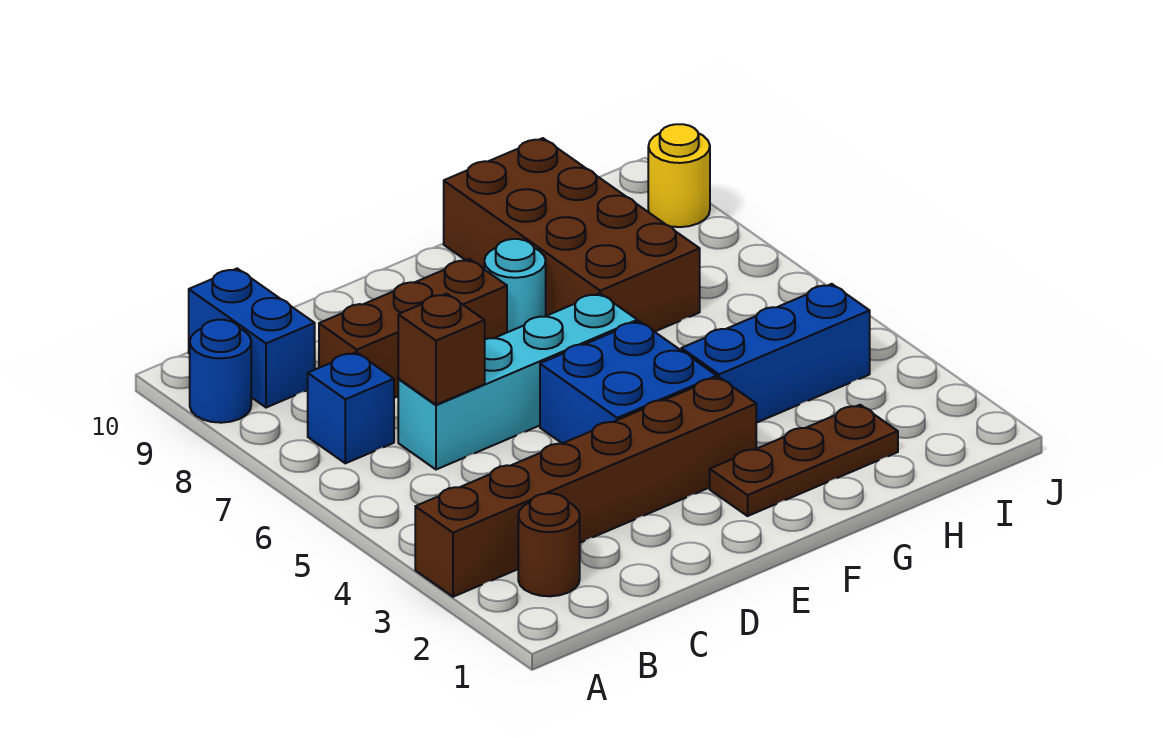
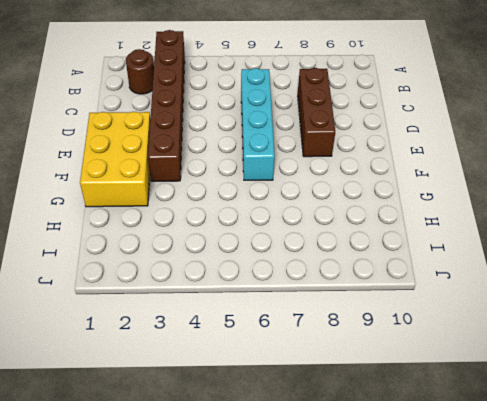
yellow brick E1:G2 level 1 -> brown plate F2:H2 level 1
none -> blue round brick A9 level 1
none -> blue brick B7 level 1
none -> blue brick B9:B10 level 1

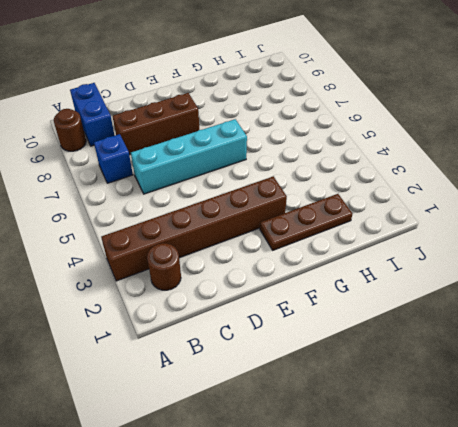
brown round brick A9 level 1 -> blue round brick A9 level 1
none -> blue brick E4:F5 level 1
none -> cyan round brick F8 level 1
none -> blue brick G4:I4 level 1

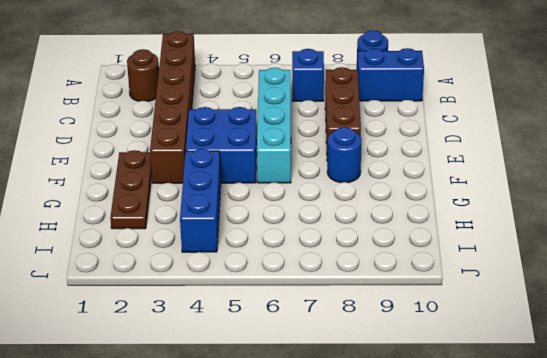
blue round brick F8 level 1 -> cyan round brick F8 level 1
none -> brown brick G7:H10 level 1
none -> yellow round brick J9 level 1
none -> brown brick C6 level 2

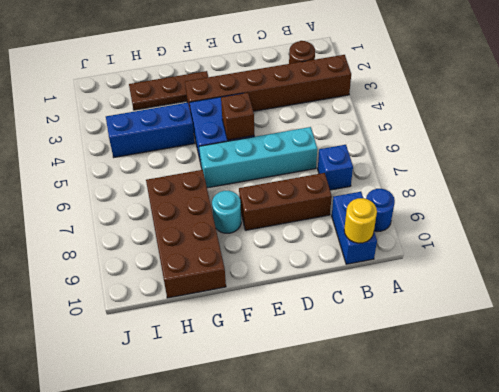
yellow round brick B10 level 2 -> yellow round brick J9 level 1
brown brick E5 level 2 -> brown brick C6 level 2

